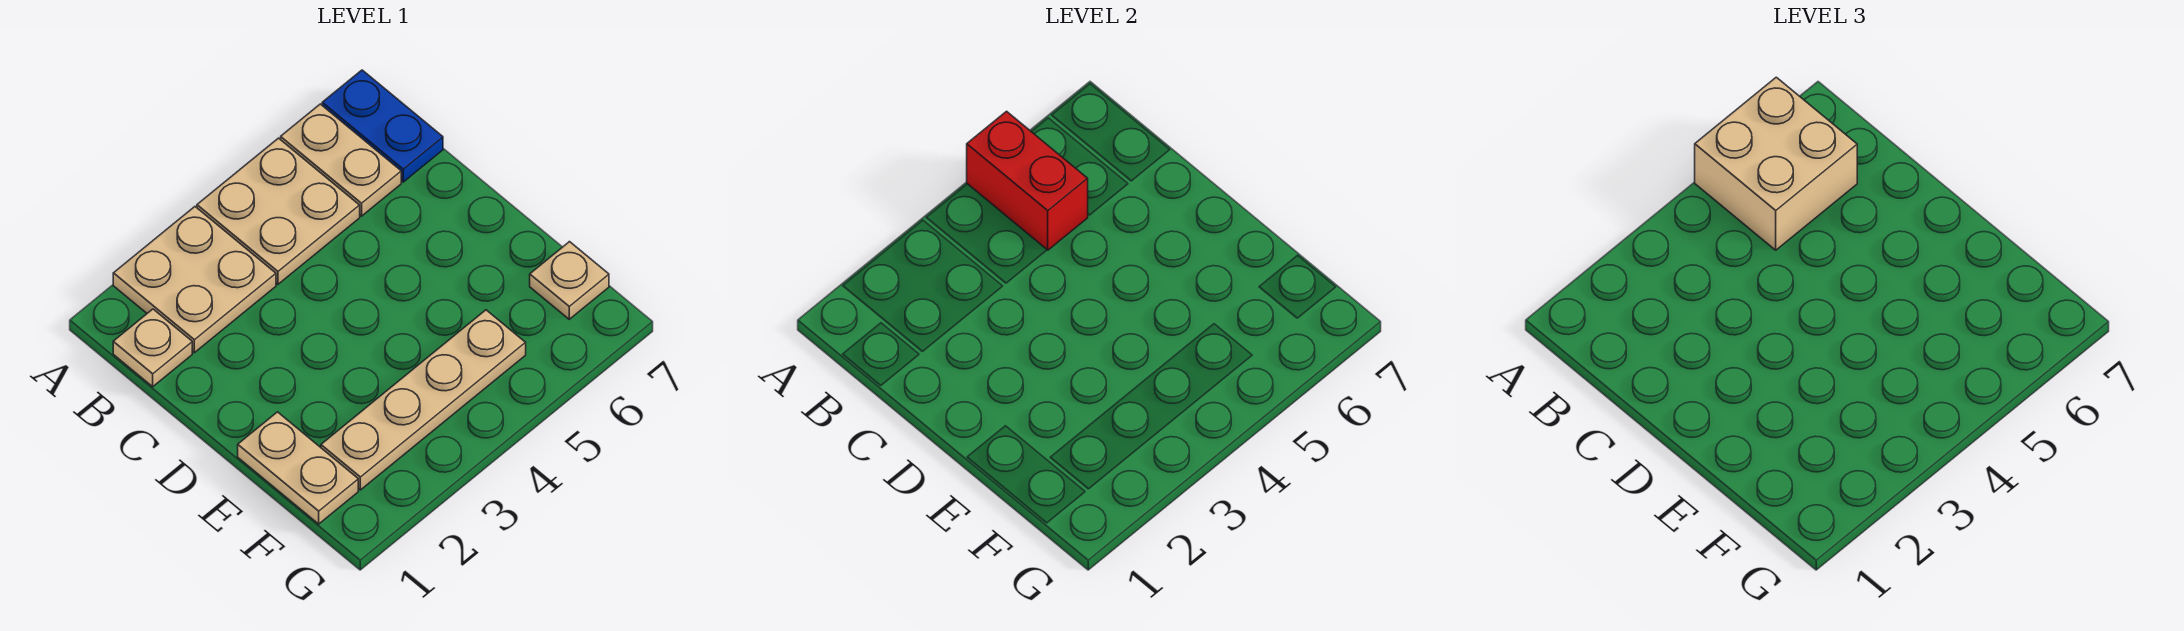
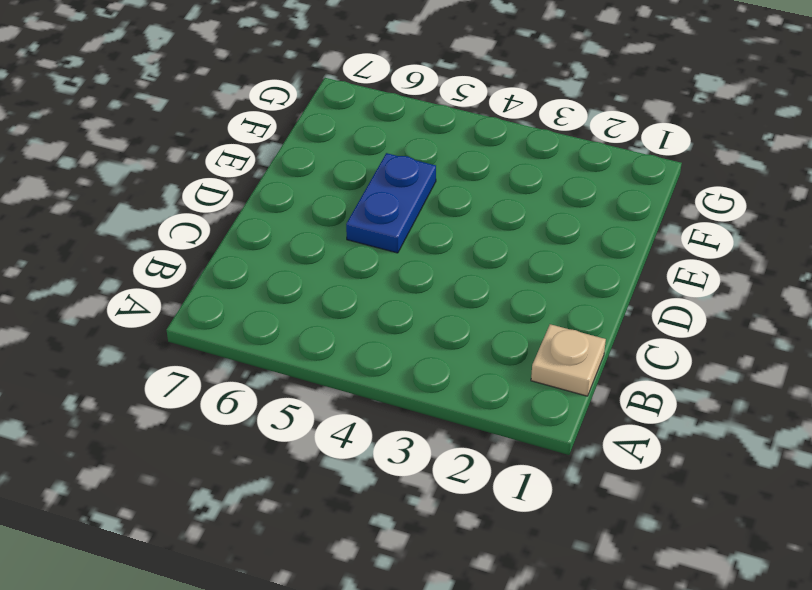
blue plate D5:E5 level 1 -> blue plate A7:B7 level 1
none -> tan plate A2:B3 level 1
none -> tan plate A4:B5 level 1

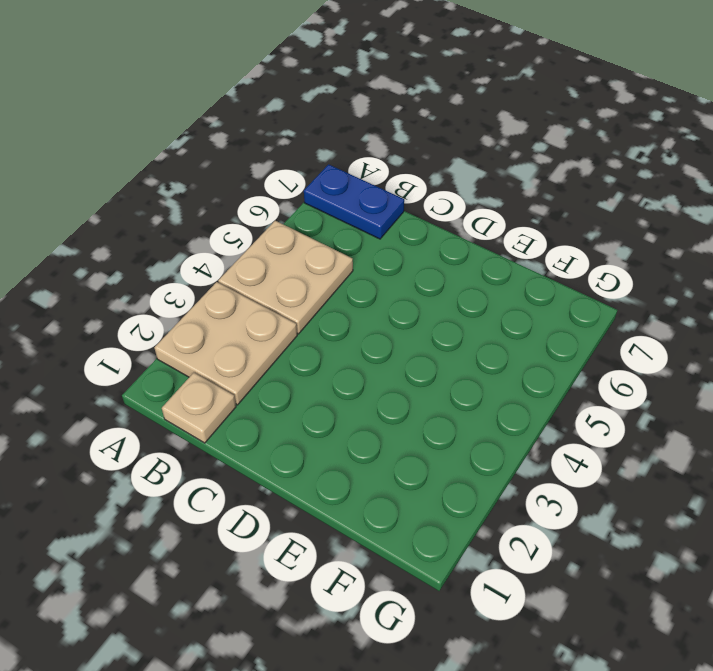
none -> tan plate A6:B6 level 1
none -> tan plate E1:F1 level 1

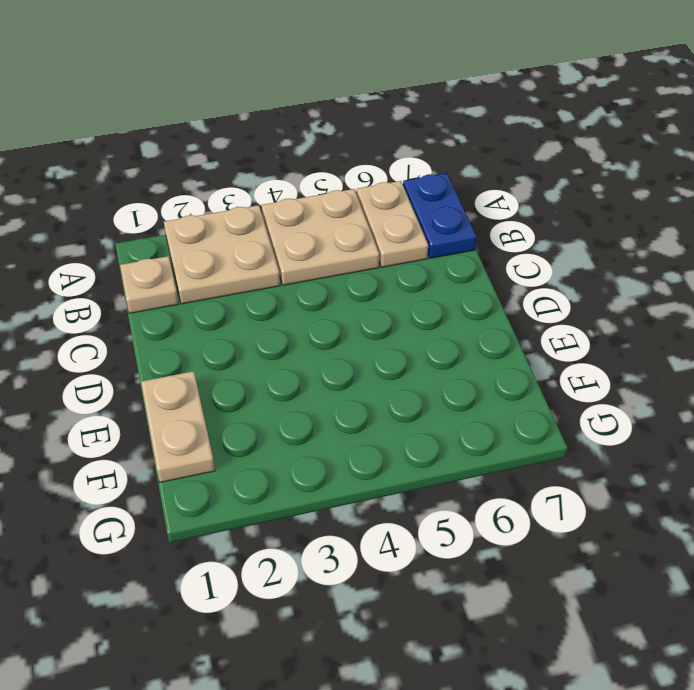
none -> tan plate F2:F5 level 1
none -> tan plate F7 level 1

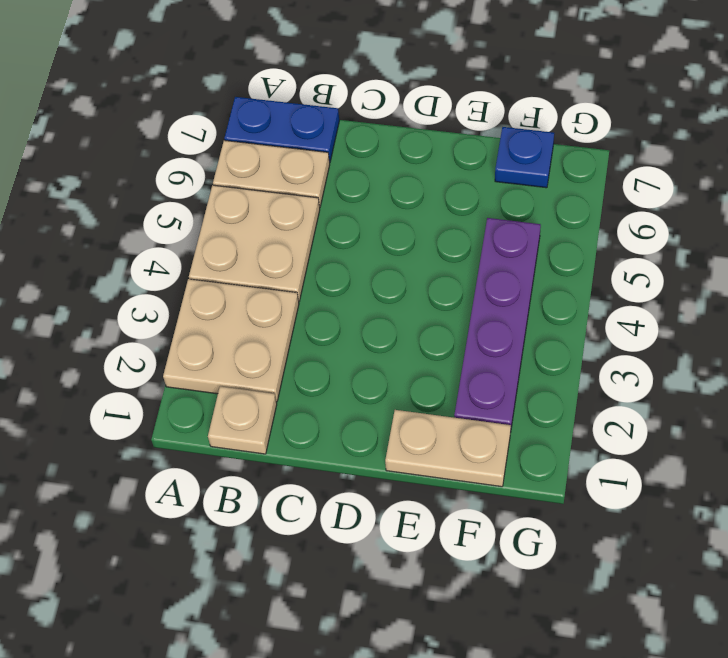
purple plate F2:F5 level 1 -> tan plate F2:F5 level 1
blue plate F7 level 1 -> tan plate F7 level 1
none -> red brick A5:B5 level 2
none -> tan brick A5:B6 level 3

